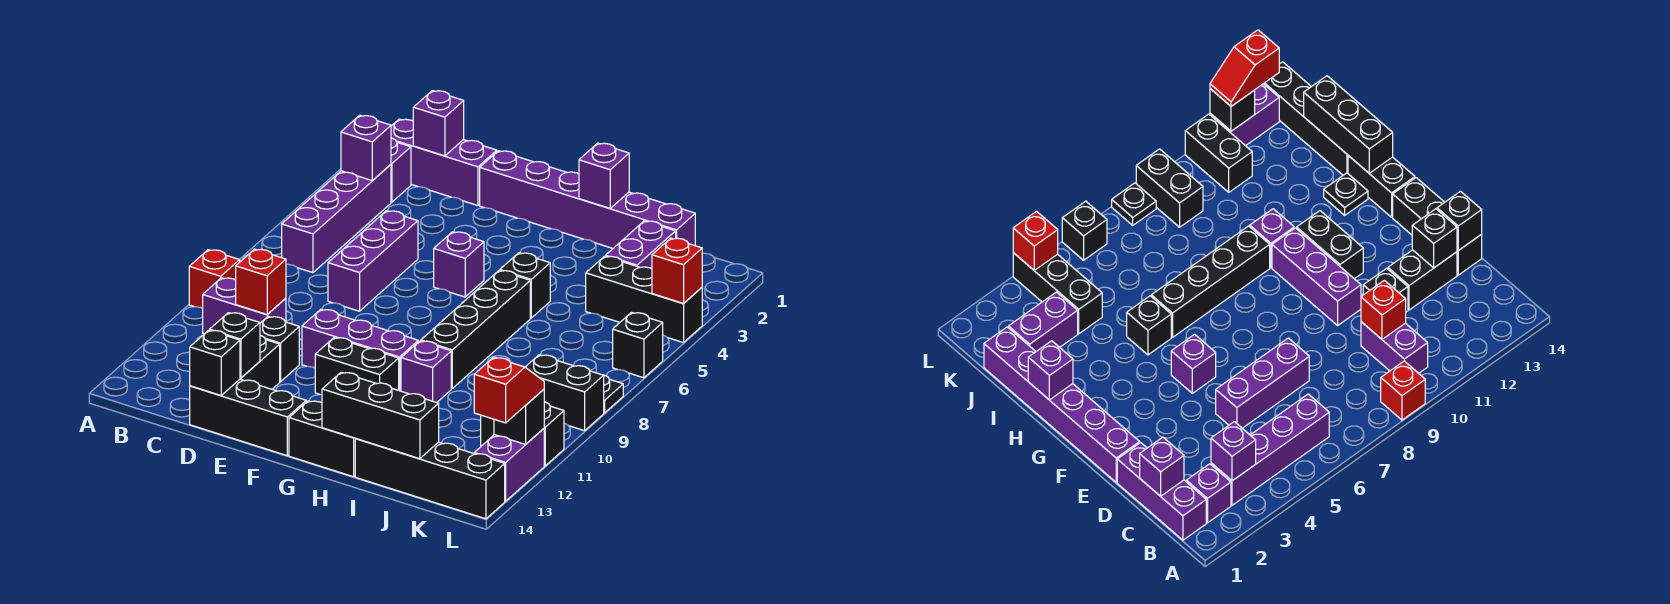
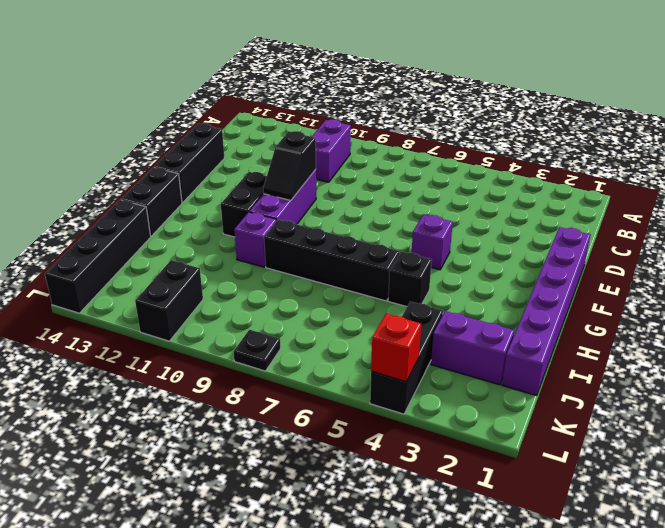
black slope E10:F10 level 2 top E -> none
none -> red brick A9 level 1
none -> purple brick B1:D1 level 1
none -> purple brick B2 level 1
none -> purple brick B3:B6 level 1

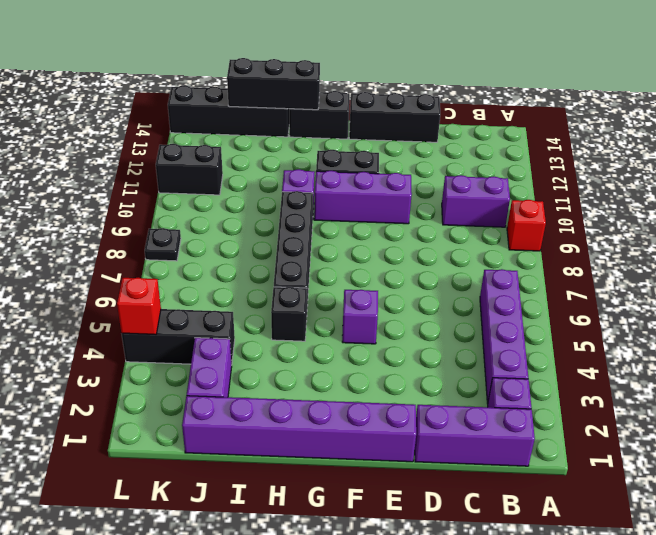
none -> purple brick D5:D7 level 1
none -> black brick D11 level 1
none -> black brick D12:D13 level 1
none -> black plate H13 level 1

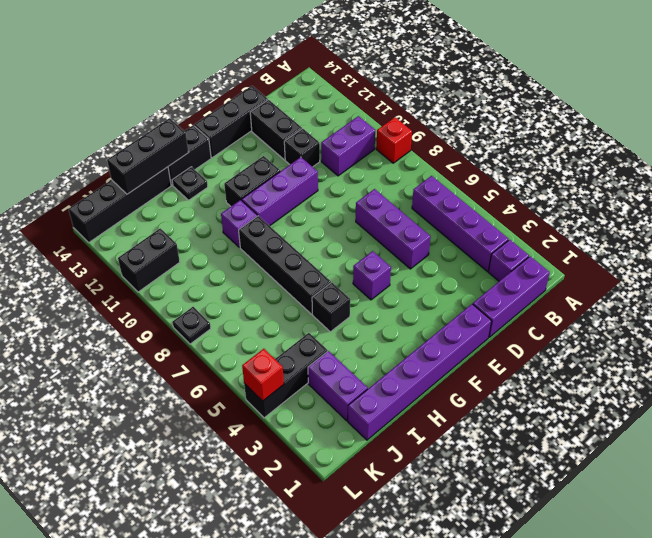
none -> black brick K9:L9 level 1
none -> black brick L6 level 1
none -> purple brick L12:L13 level 1
none -> purple brick B3 level 2

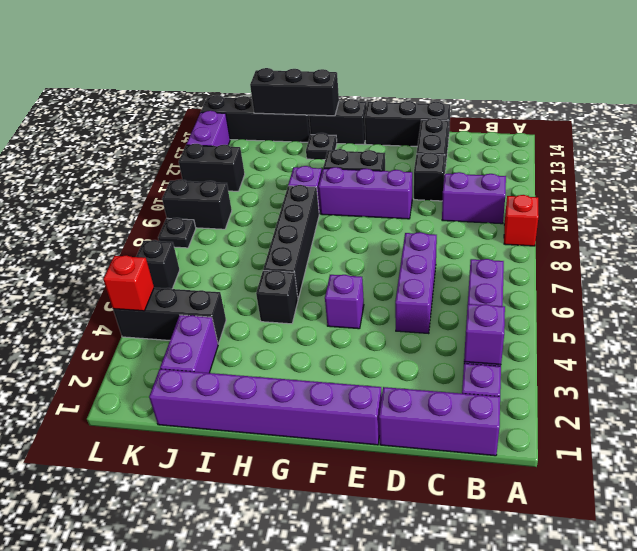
none -> purple brick C1 level 2
none -> red brick C10 level 2
none -> black brick D13 level 2
none -> black brick D14 level 2

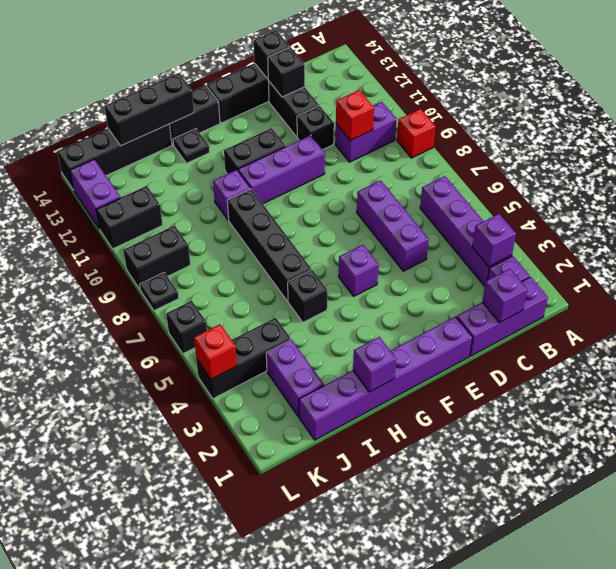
none -> black brick L12 level 2
none -> red slope L12:L13 level 3 top 13

